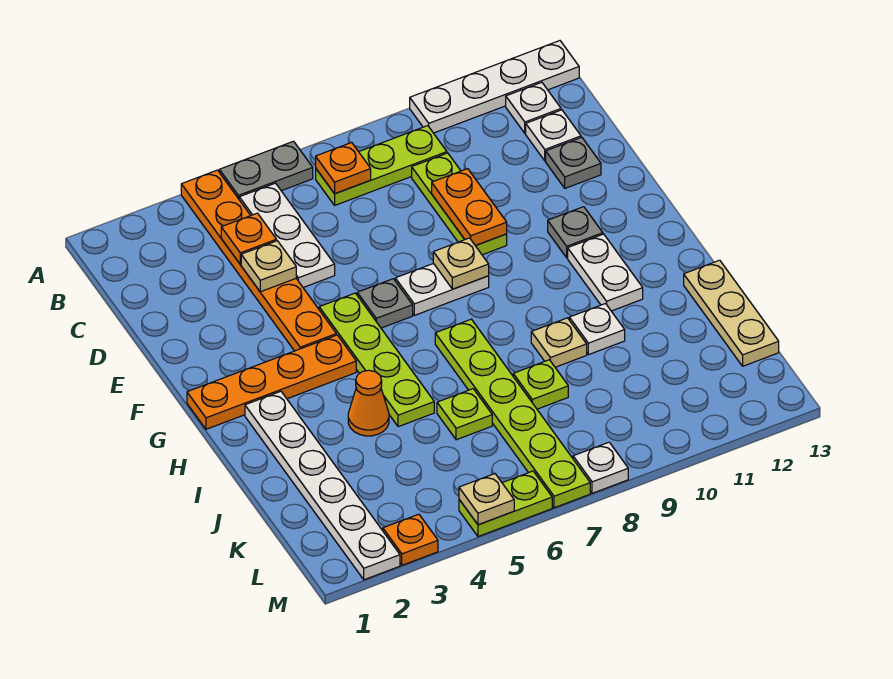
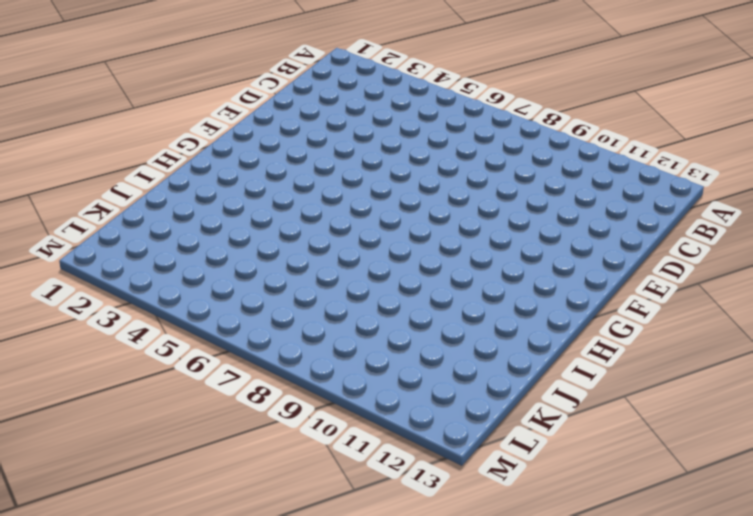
none -> orange plate A4:F4 level 1
none -> grey plate A5:A6 level 1
none -> white plate A10:A13 level 1
none -> white plate B5:D5 level 1

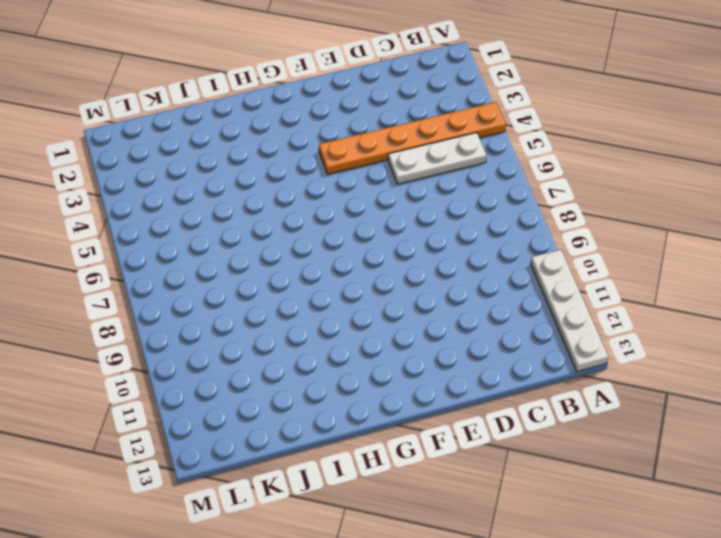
none -> grey plate A5:A6 level 1
none -> lime plate B7:B9 level 1
none -> white plate B12 level 1
none -> lime plate C9:E9 level 1

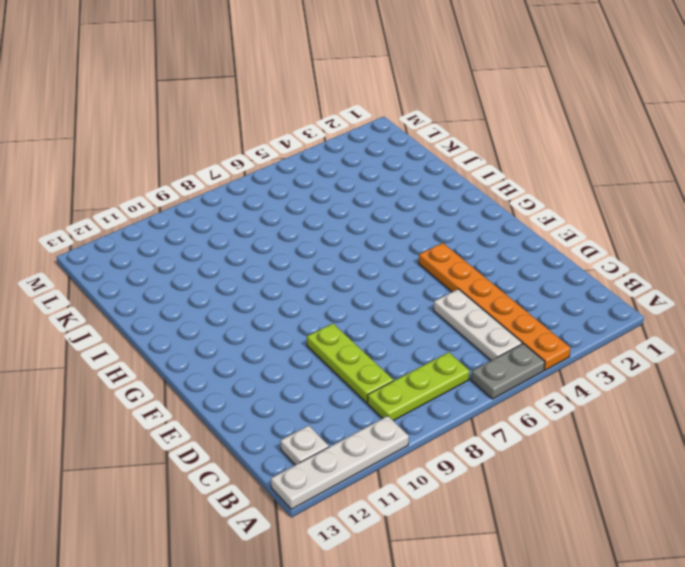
none -> white plate C12 level 1
none -> grey plate D12 level 1
none -> lime plate F5:I5 level 1
none -> grey plate F6 level 1

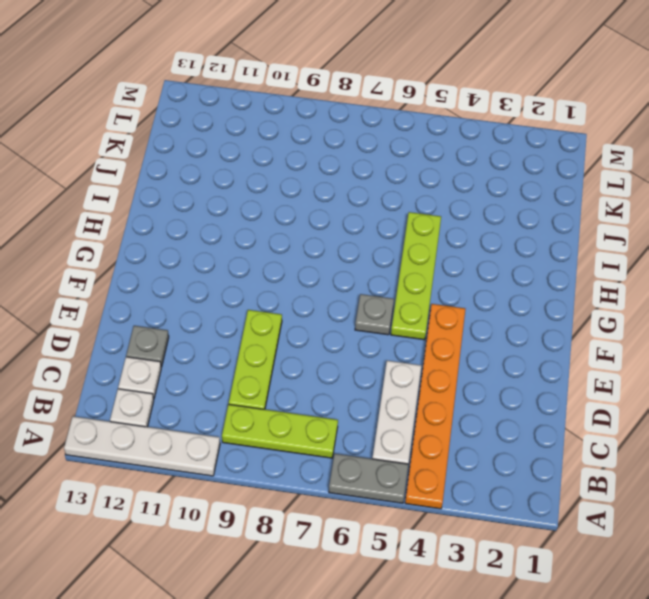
none -> white plate F7:F8 level 1
none -> grey plate F11 level 1
none -> orange plate G1:G4 level 1
none -> white plate G11:H11 level 1

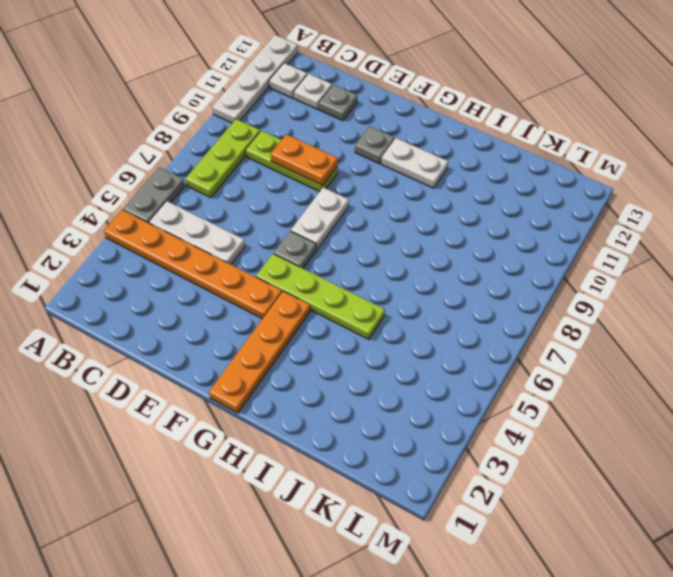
none -> white plate H2:M2 level 1
none -> lime plate H7:M7 level 1
none -> orange cone I4 level 1
none -> tan plate I9 level 1

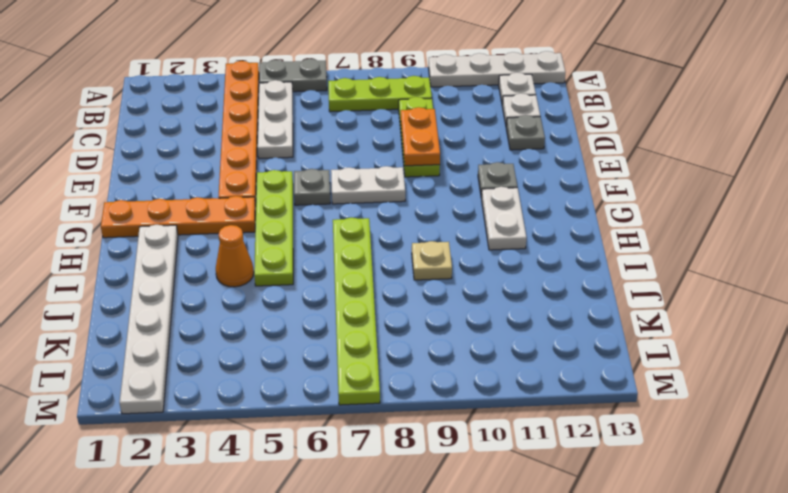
none -> white plate I10 level 1
none -> tan plate I13:K13 level 1
none -> lime plate J6 level 1
none -> lime plate J8 level 1

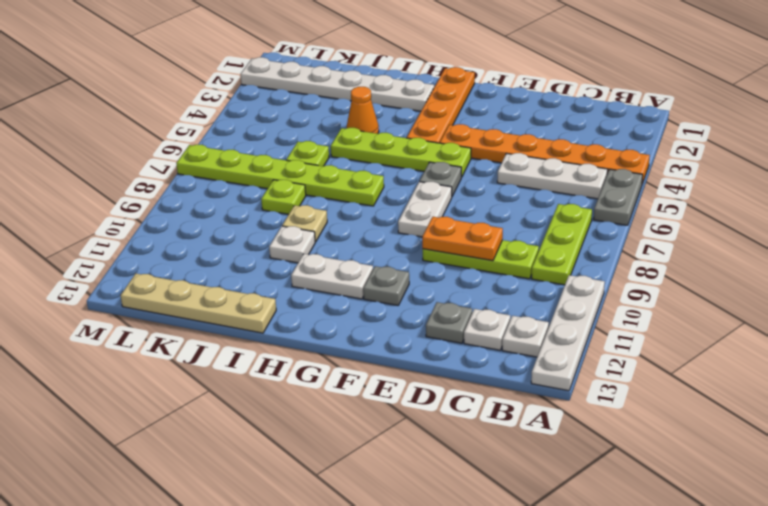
tan plate I13:L13 level 1 -> tan plate I13:K13 level 1
none -> orange plate M3 level 1
none -> lime plate M5:M6 level 1
none -> white plate M8 level 1
none -> orange plate B7 level 2

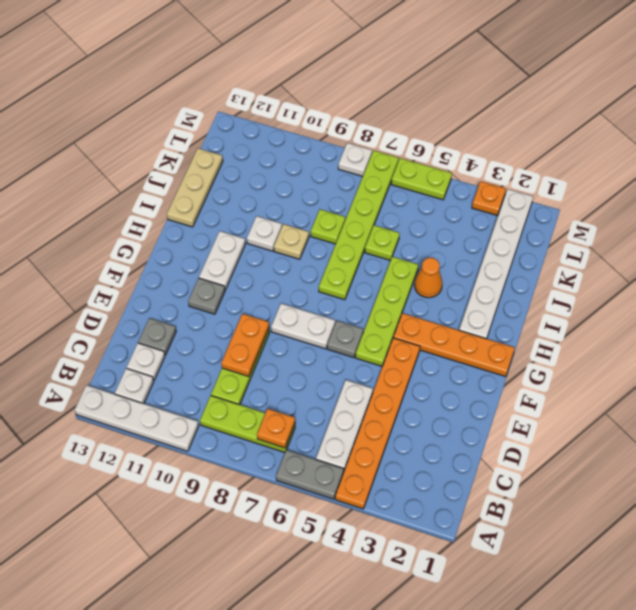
none -> orange plate C4 level 2
none -> tan plate D4 level 2
none -> tan plate F8 level 2
none -> tan plate M5 level 2

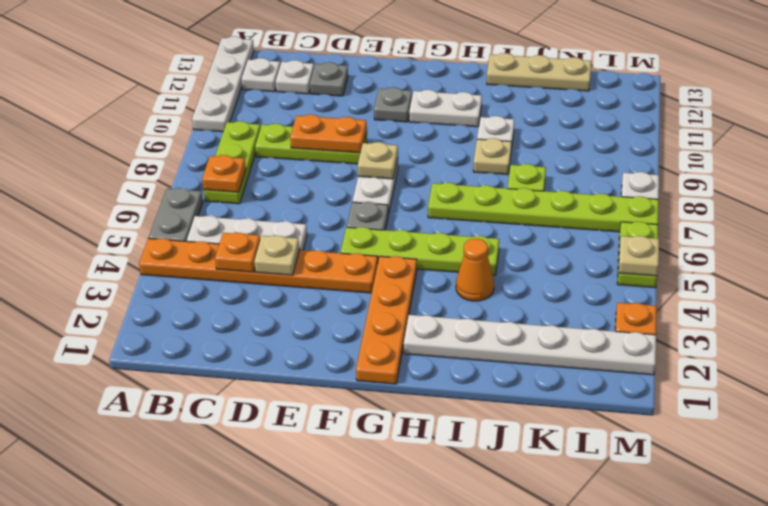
none -> lime plate J6 level 1

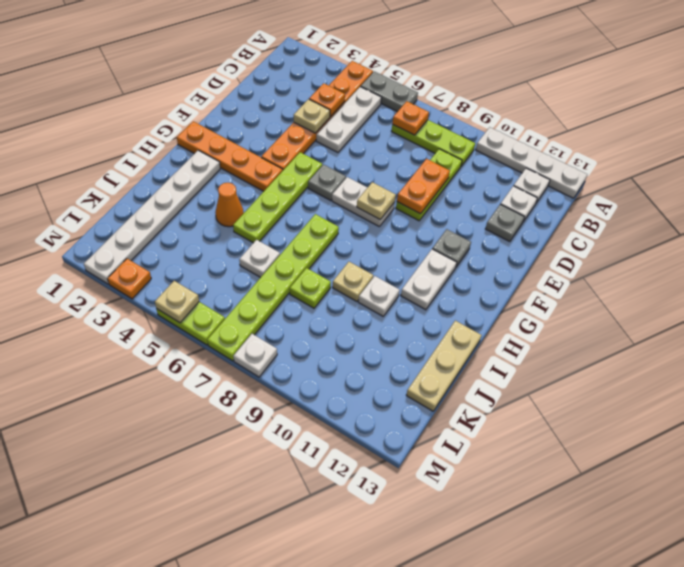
white plate J6 level 1 -> lime plate J6 level 1

